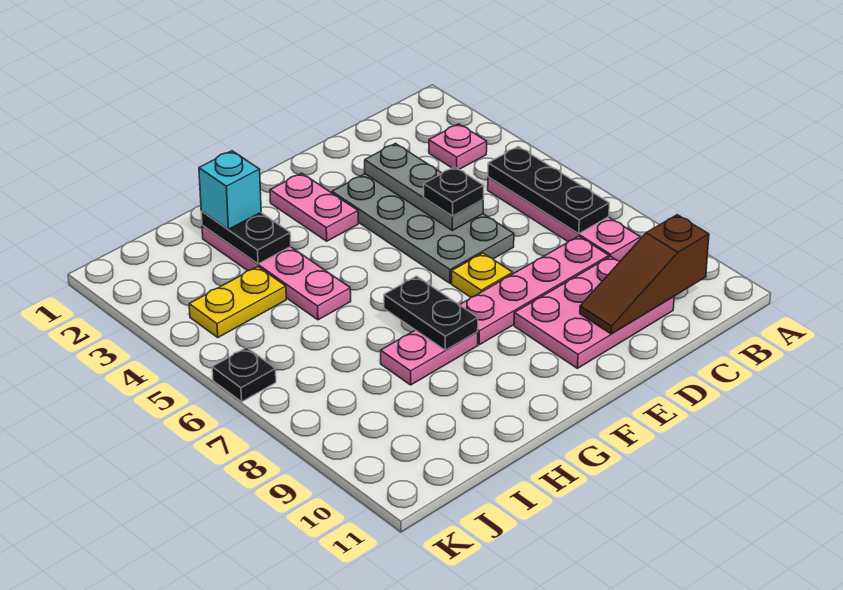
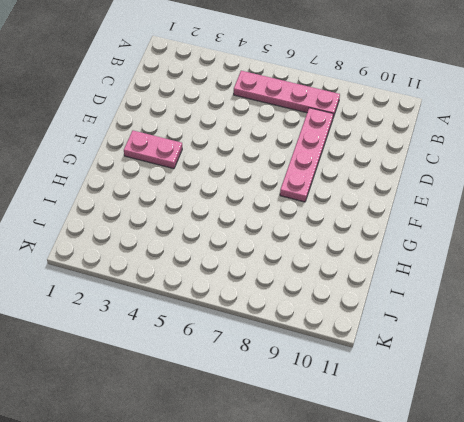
none -> pink plate B3 level 1
none -> pink plate C9:E10 level 1
none -> grey plate D3:E6 level 1

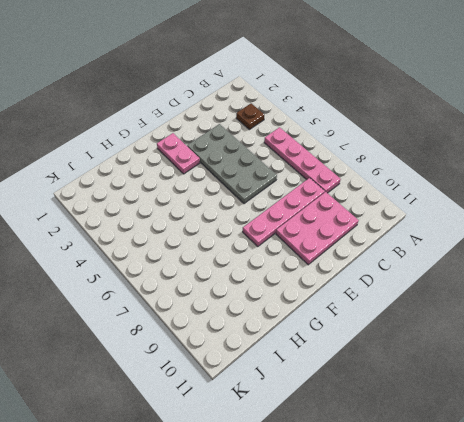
brown plate B3 level 1 -> pink plate B3 level 1
none -> yellow plate E7 level 1
none -> pink plate G8:H8 level 1
none -> pink plate H2:H5 level 1

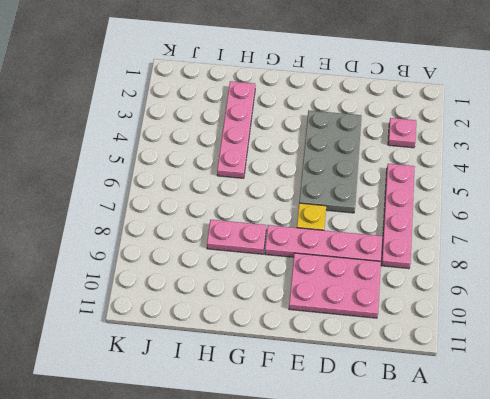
none -> pink plate F2:F3 level 1
none -> yellow plate I4:J4 level 1
none -> black plate K6 level 1

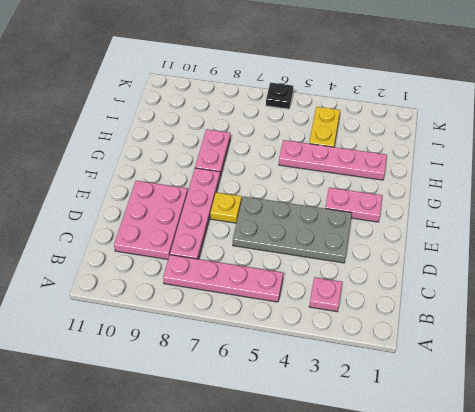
none -> black plate B5:B7 level 2
none -> brown slope B10:D10 level 2 top B
none -> grey plate D3:D5 level 2

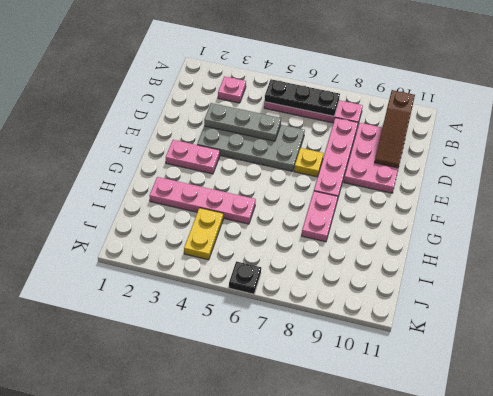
none -> black plate G7:G8 level 2
none -> black plate H2:H3 level 2
none -> black plate D5 level 3

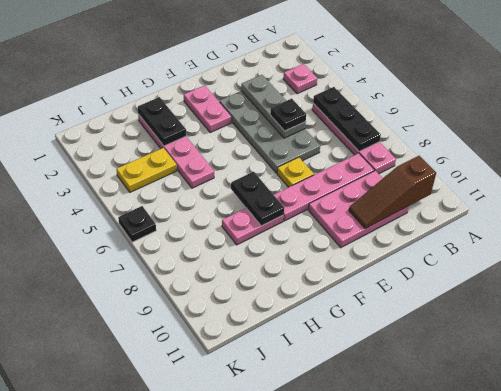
none -> cyan brick H2 level 3

